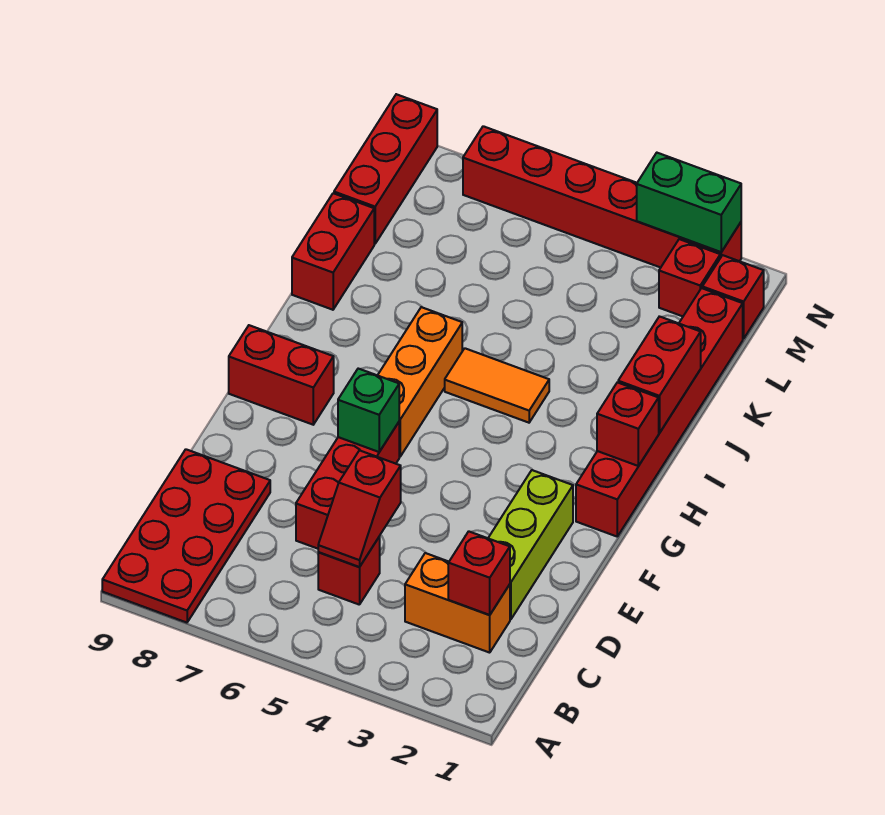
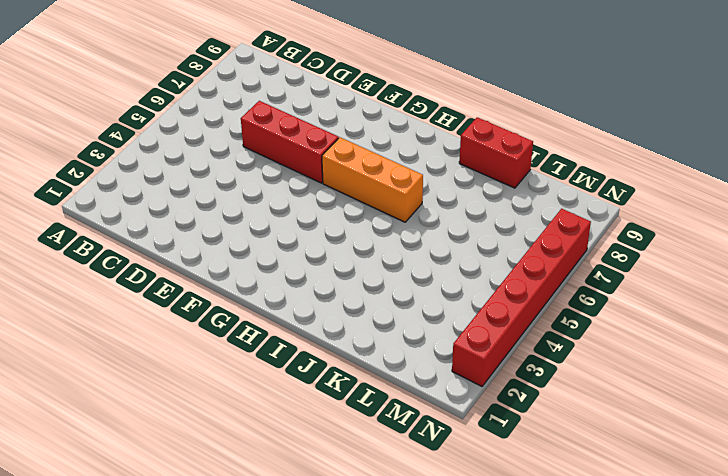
none -> red plate A8:D9 level 1
none -> orange brick C2:C3 level 1
none -> red brick C5 level 1

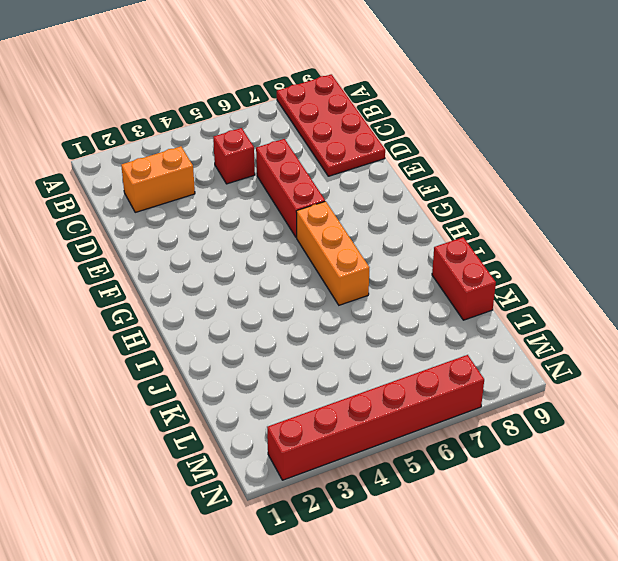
none -> lime brick D2:F2 level 1
none -> red brick G1:L1 level 1
none -> red brick G8:G9 level 1

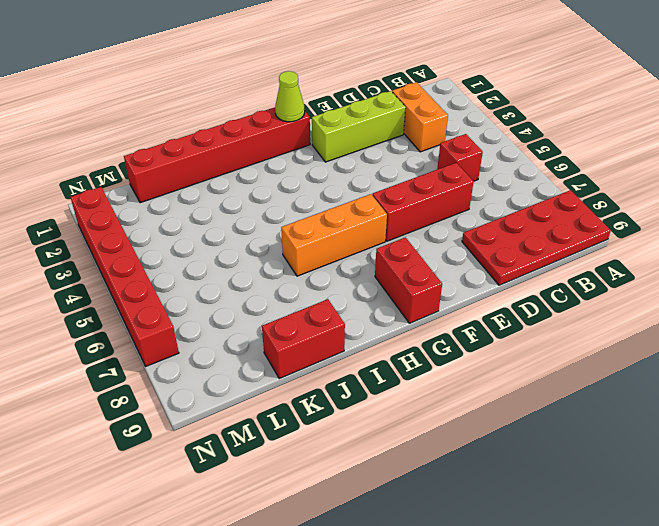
lime cone G1 level 2 -> none
none -> orange tile I4:I5 level 1
none -> red brick L9:N9 level 1
none -> red brick M1 level 1

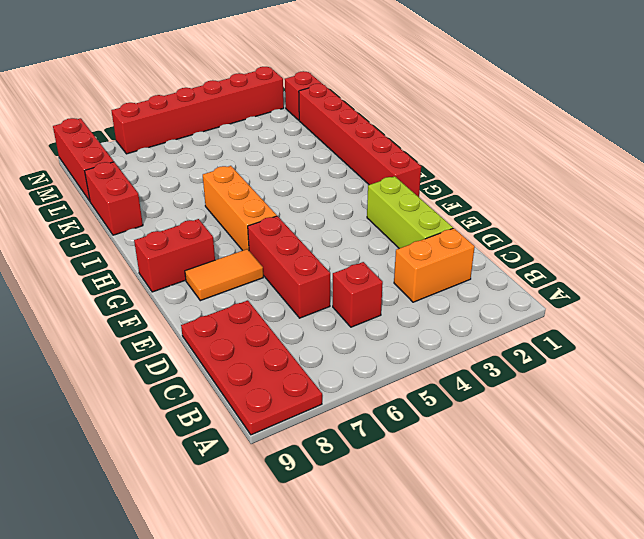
orange tile F7:F8 level 1 -> orange tile I4:I5 level 1
none -> red brick M2 level 1
none -> red brick C2 level 2
none -> red slope C5:D5 level 2 top D

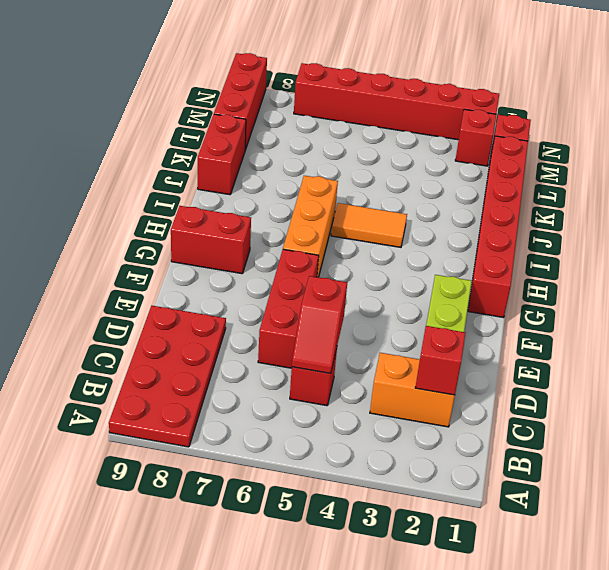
none -> green brick F6 level 2
none -> red brick H1 level 2
none -> red brick I1:J1 level 2

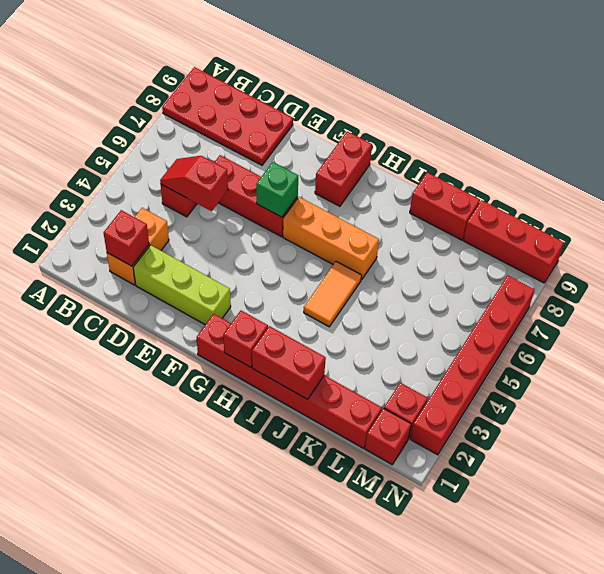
none -> green brick N2:N3 level 2

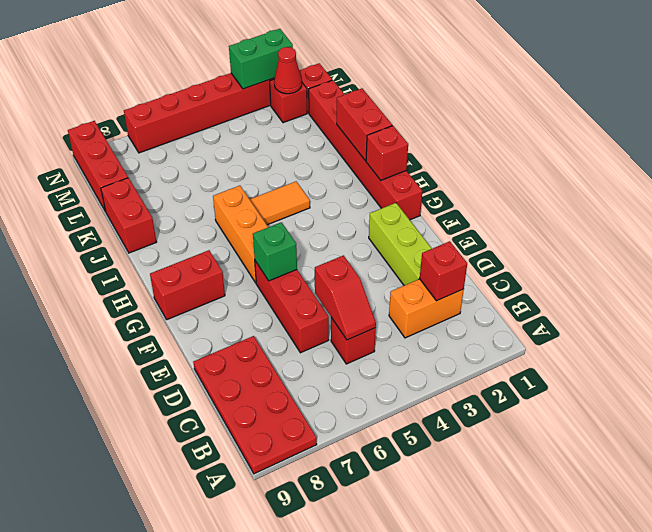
red cone M2 level 2 -> none

